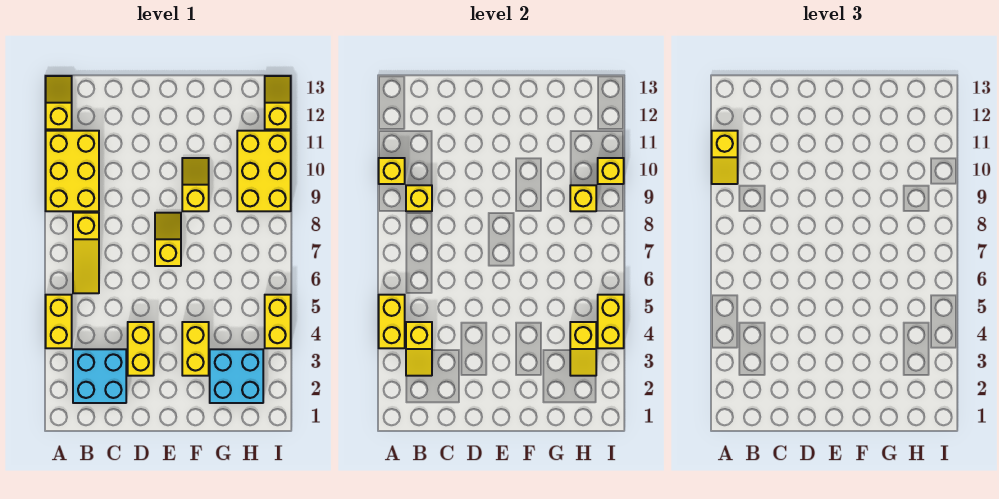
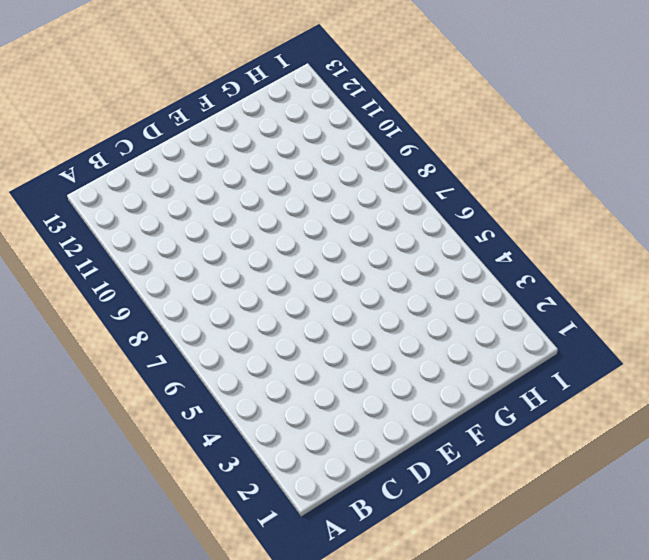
none -> yellow brick A4:A5 level 1
none -> yellow brick A9:B11 level 1
none -> yellow slope A12:A13 level 1 top 12

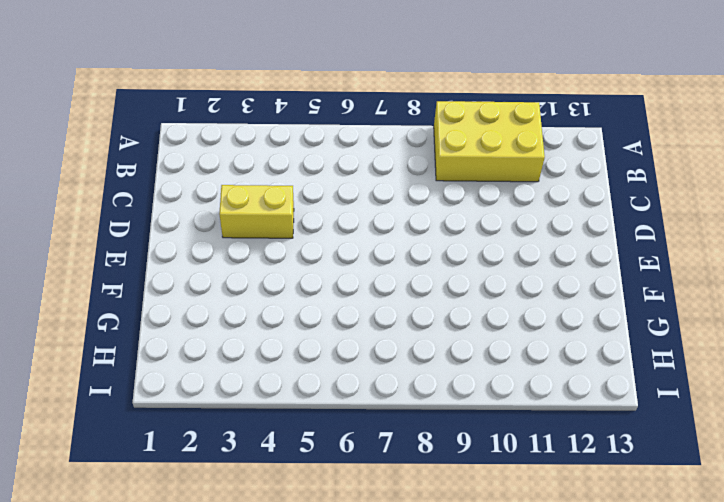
none -> yellow brick A4:A5 level 1
none -> yellow slope A12:A13 level 1 top 12
none -> cyan brick B2:C3 level 1

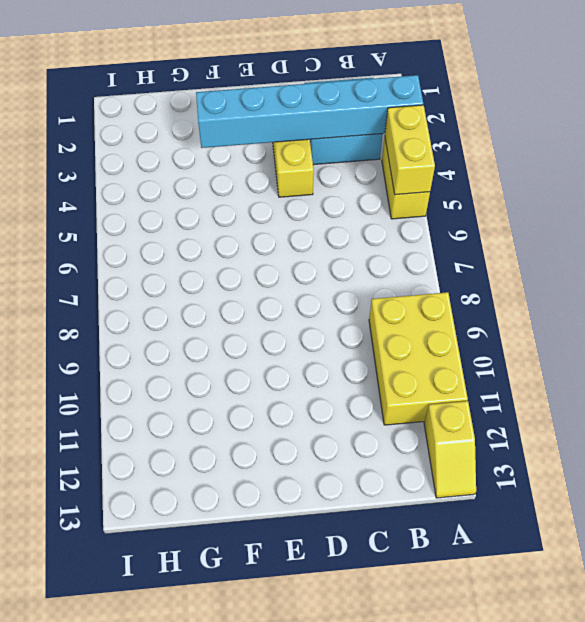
cyan brick A3:F3 level 2 -> yellow slope B3:B4 level 2 top 4
none -> yellow slope B6:B8 level 1 top 8
none -> yellow slope E7:E8 level 1 top 7
none -> yellow brick F3:F4 level 1

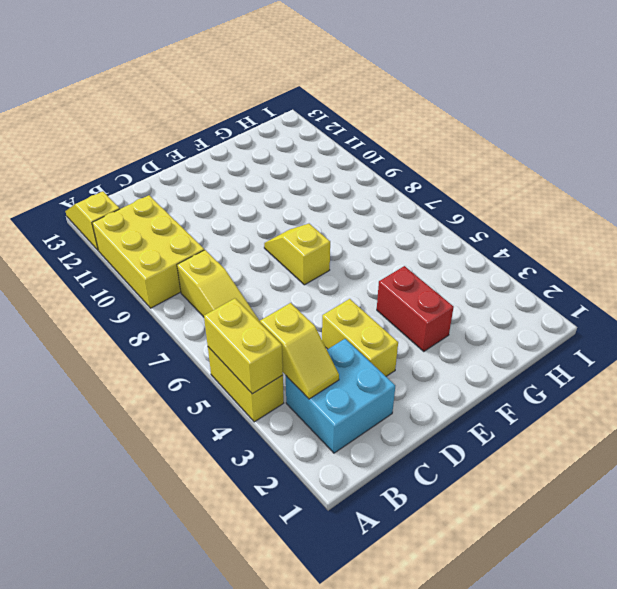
red brick F3:F4 level 1 -> yellow brick F3:F4 level 1
none -> yellow slope F9:F10 level 1 top 9
none -> cyan brick G2:H3 level 1
none -> yellow brick H9:I11 level 1

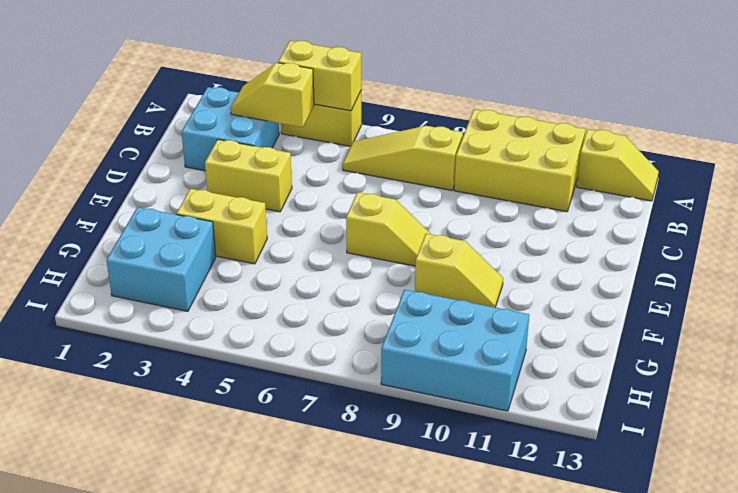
cyan brick H9:I11 level 1 -> yellow brick H9:I11 level 1
none -> yellow brick I4:I5 level 1
none -> yellow slope I12:I13 level 1 top 12
none -> yellow brick A10 level 2

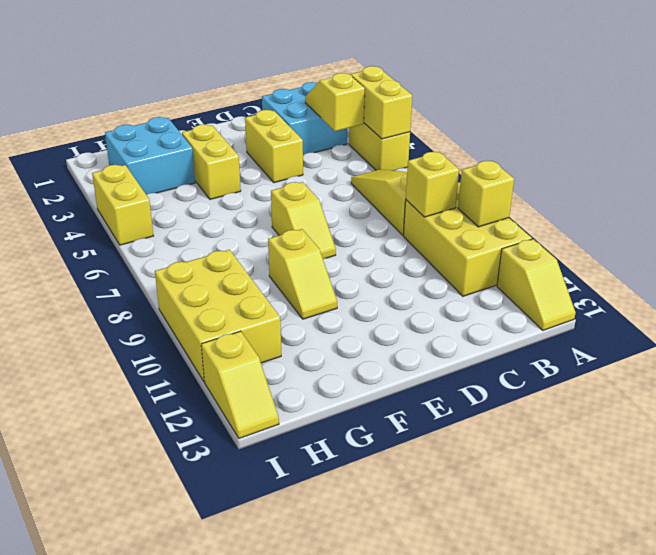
none -> yellow slope H3:H4 level 2 top 4
none -> yellow brick H9 level 2
none -> yellow brick I4:I5 level 2

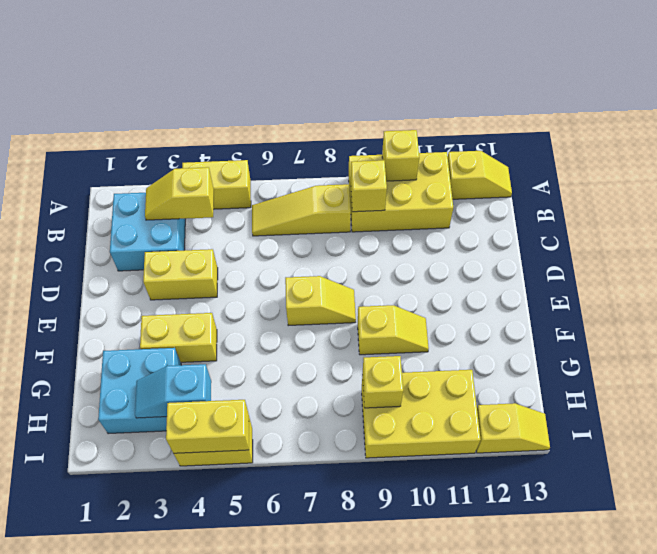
cyan slope H3:H4 level 2 top 4 -> yellow slope H3:H4 level 2 top 4
none -> yellow brick A4:A5 level 2
none -> yellow brick I10 level 2
none -> yellow slope A10:A11 level 3 top 11

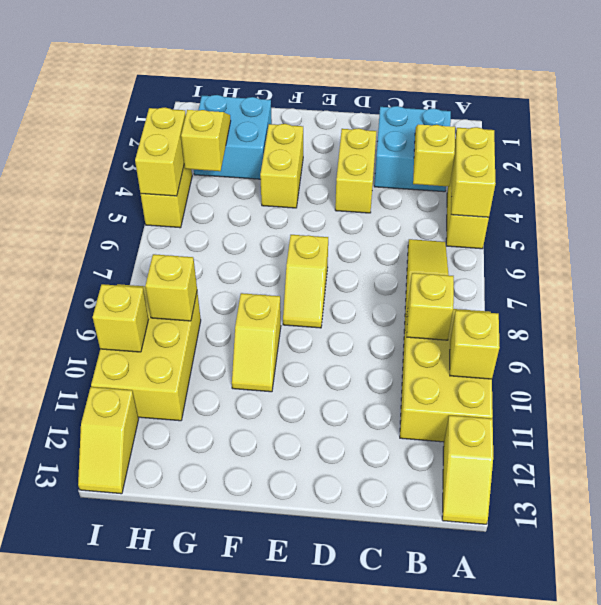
none -> yellow slope A10:A11 level 3 top 11

